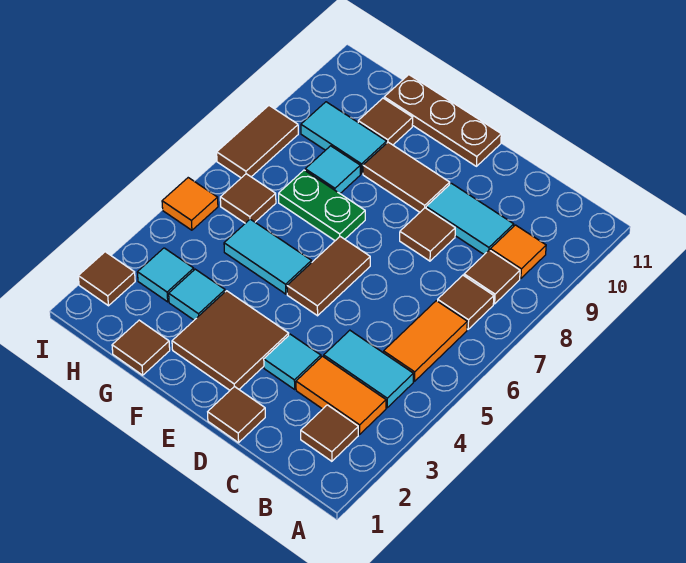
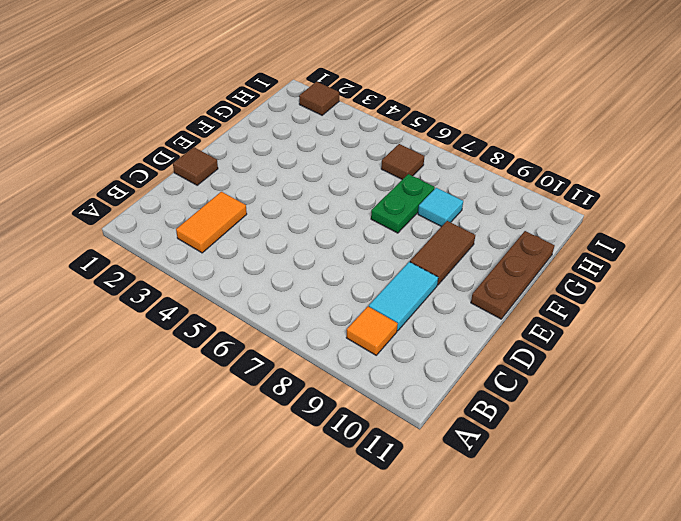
none -> brown tile B2 level 1
none -> cyan tile B4:C4 level 1
none -> orange tile B5:B6 level 1

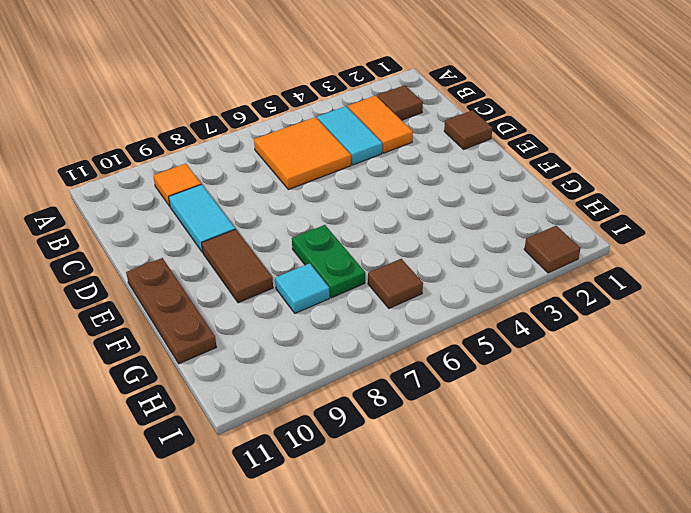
orange tile B5:C6 level 1 -> orange tile B5:B6 level 1
none -> brown tile B7 level 1
none -> brown tile B8 level 1
none -> cyan tile D3 level 1

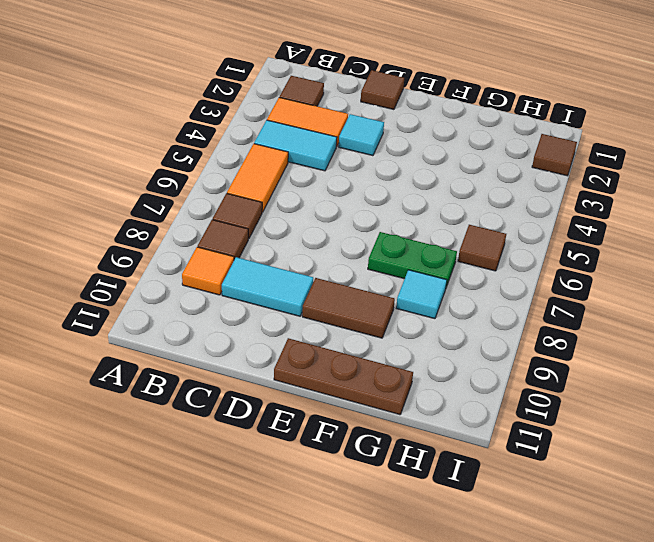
none -> brown tile D8 level 1
none -> brown tile E2:F3 level 1
none -> brown tile E5:E6 level 1

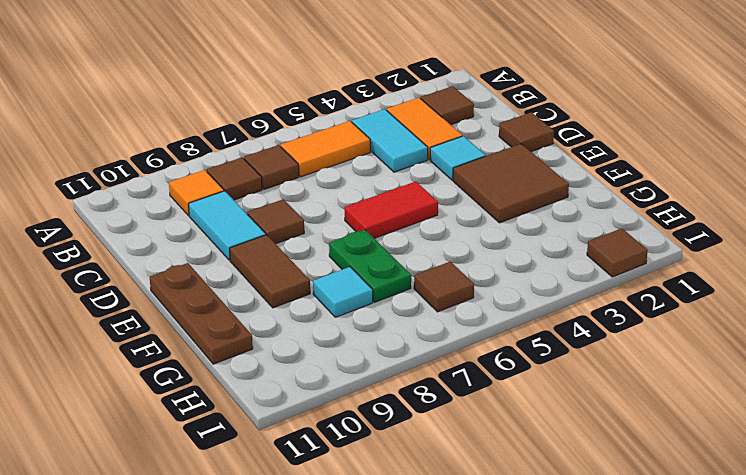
red tile E5:E6 level 1 -> brown tile E5:E6 level 1
none -> cyan tile F5:G5 level 1
none -> brown tile G1 level 1
none -> cyan tile G3 level 1

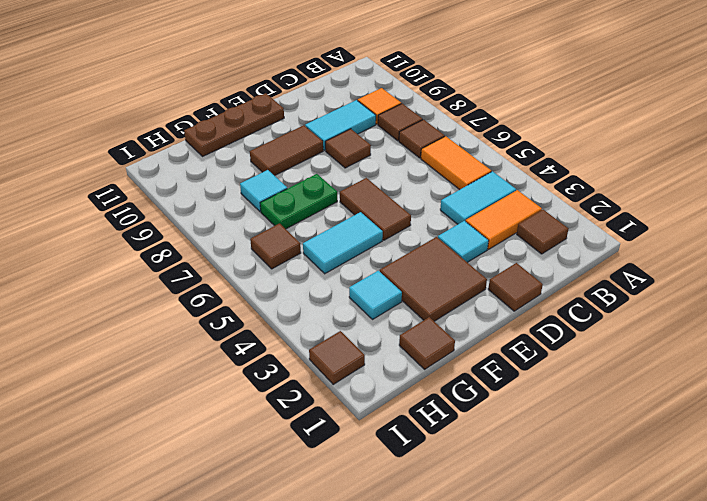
none -> cyan tile G9:H9 level 1
none -> brown tile G10 level 1
none -> cyan tile H3 level 1

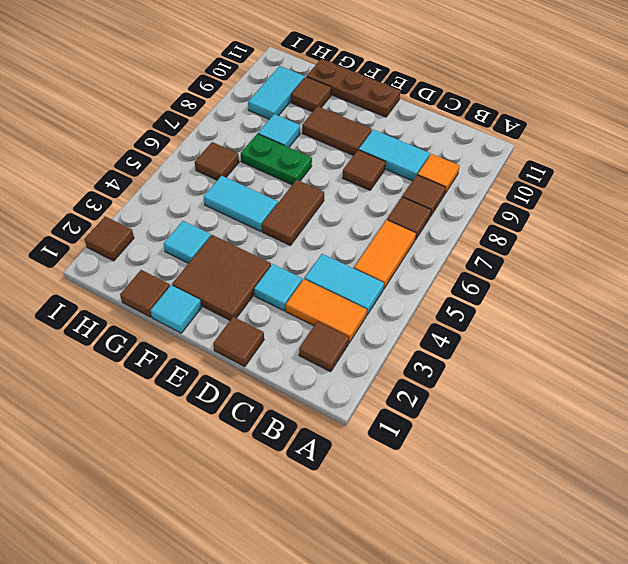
cyan tile F1 level 1 -> cyan tile H3 level 1
cyan tile H9:H10 level 1 -> cyan tile G9:H9 level 1
none -> orange tile I5 level 1
none -> brown tile I7:I8 level 1

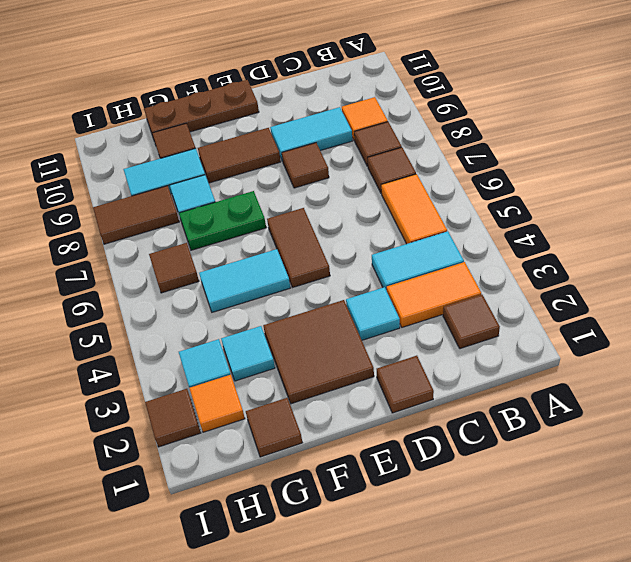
orange tile H2 level 1 -> orange tile I5 level 1
brown tile H8:I8 level 1 -> brown tile I7:I8 level 1

